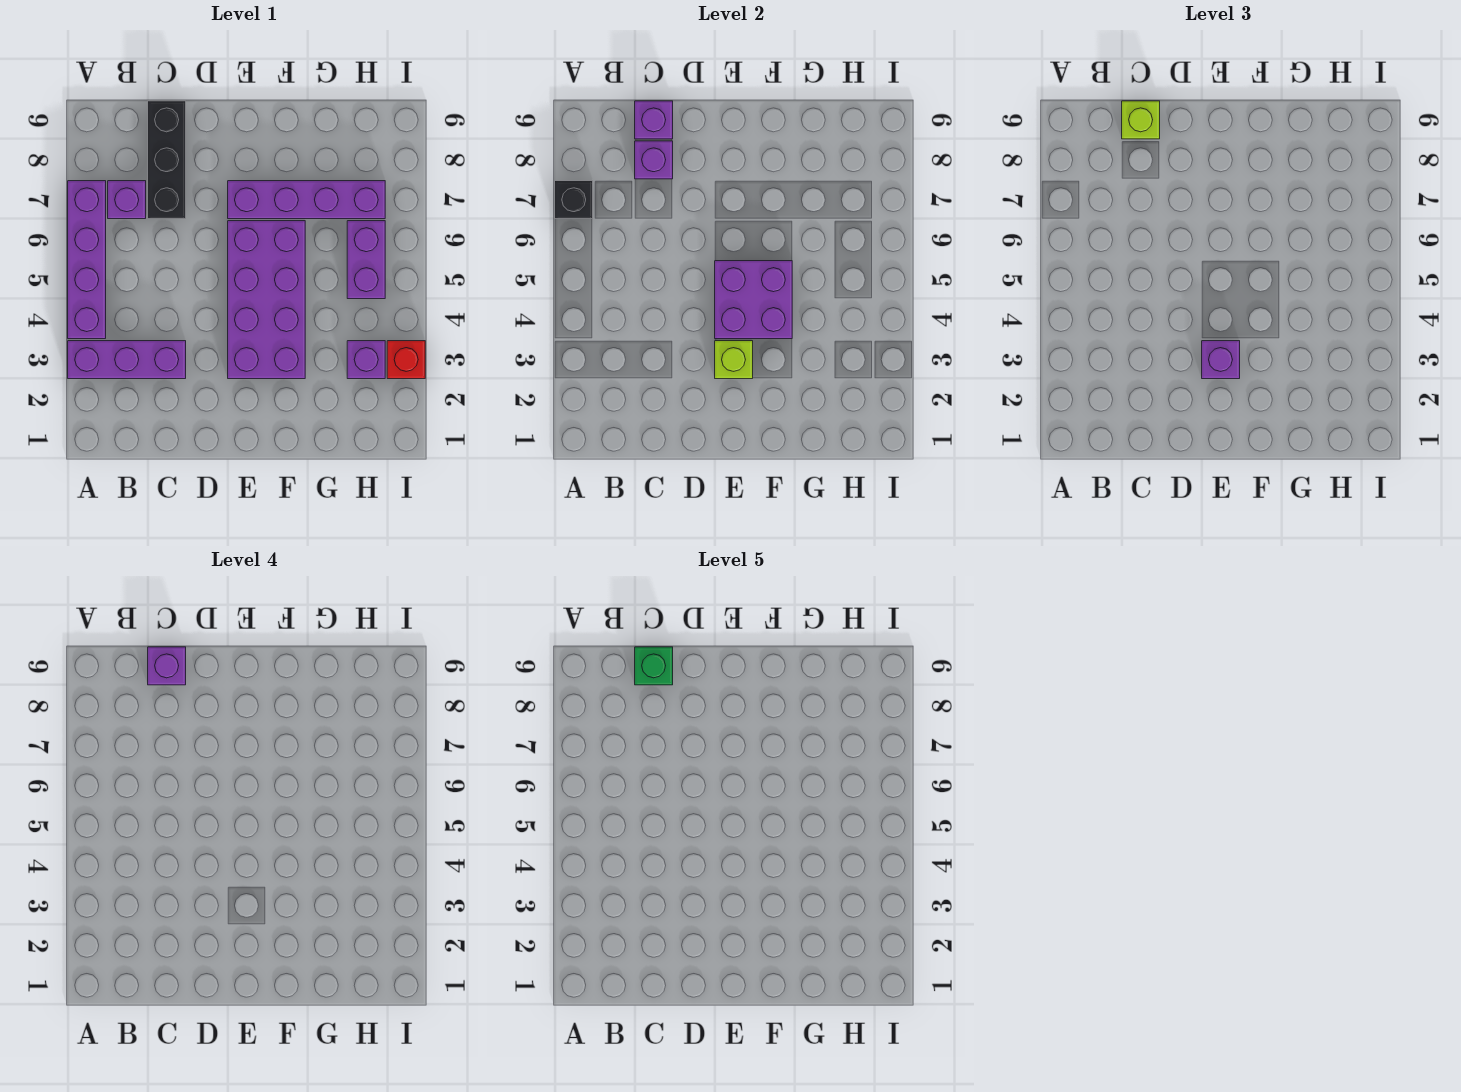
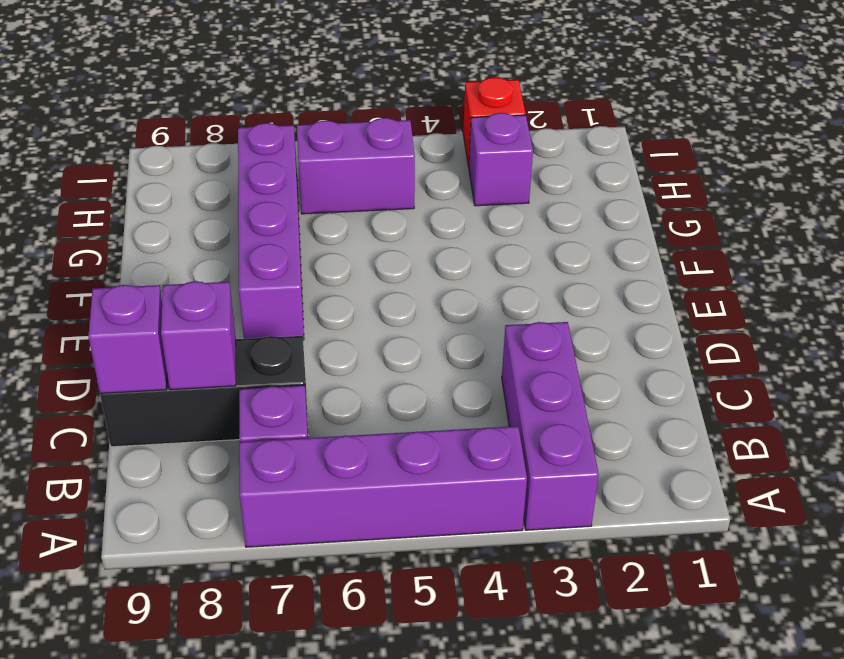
none -> purple brick E3:F6 level 1
none -> black brick A7 level 2
none -> lime brick E3 level 2

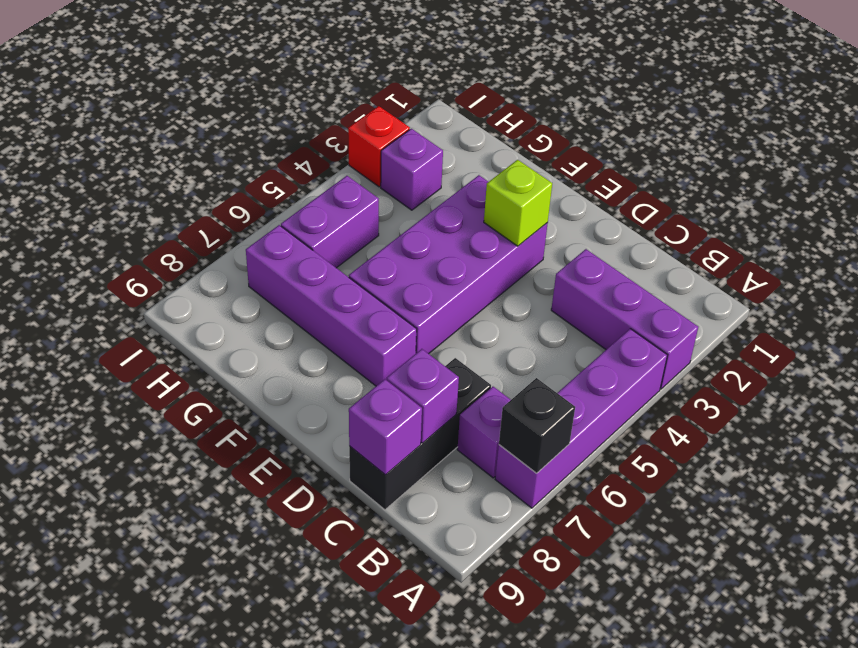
none -> purple brick E4:F5 level 2
none -> lime brick C9 level 3
none -> purple brick E3 level 3

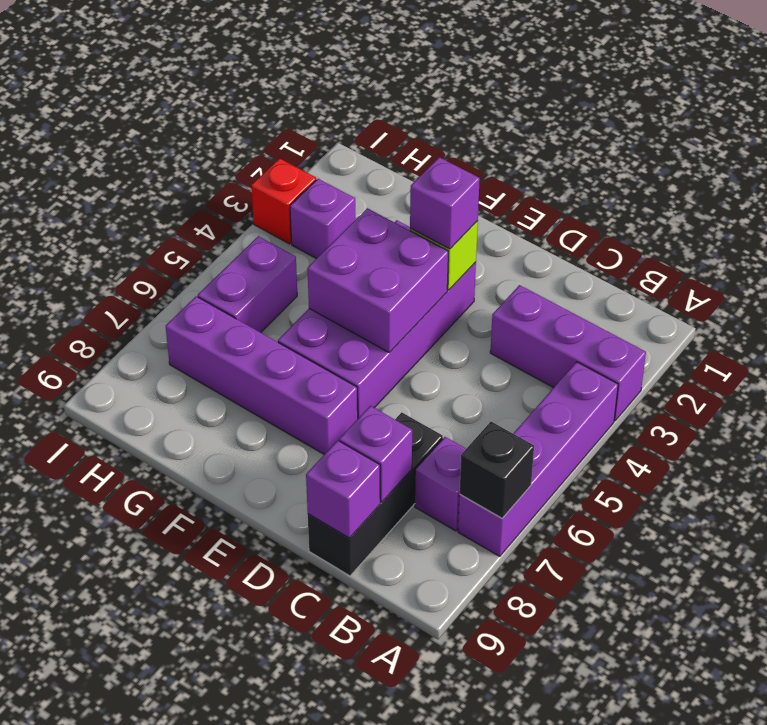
none -> lime brick C9 level 3
none -> purple brick C9 level 4
none -> green brick C9 level 5

